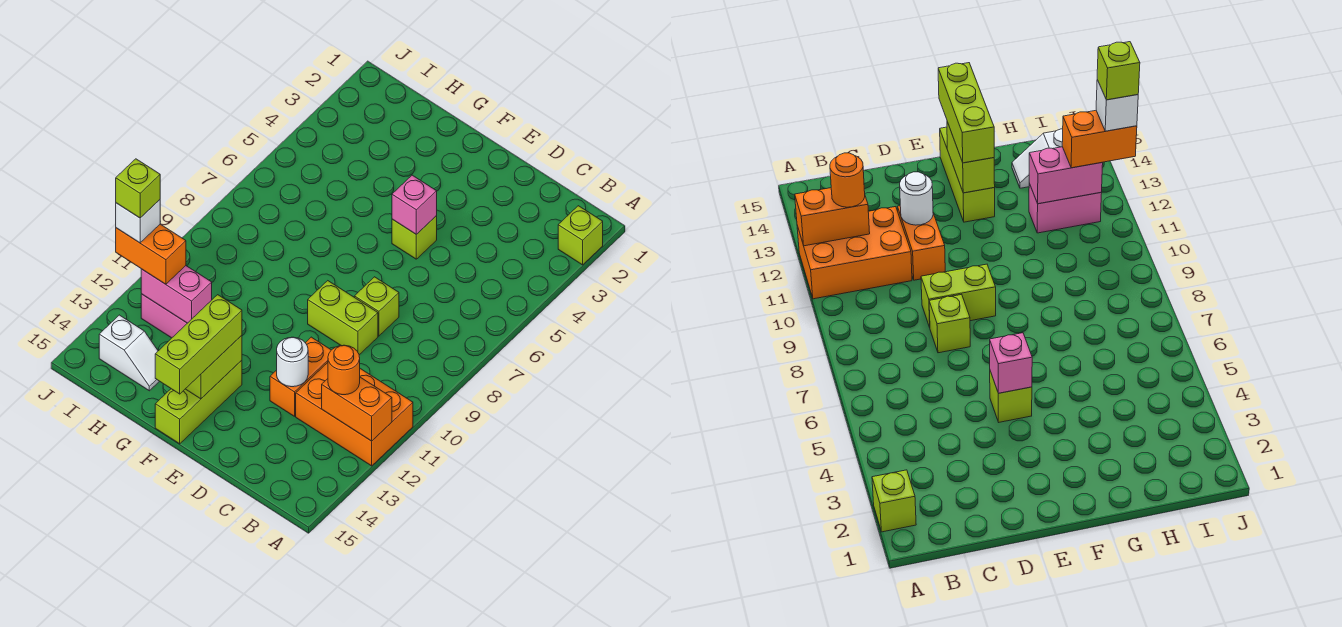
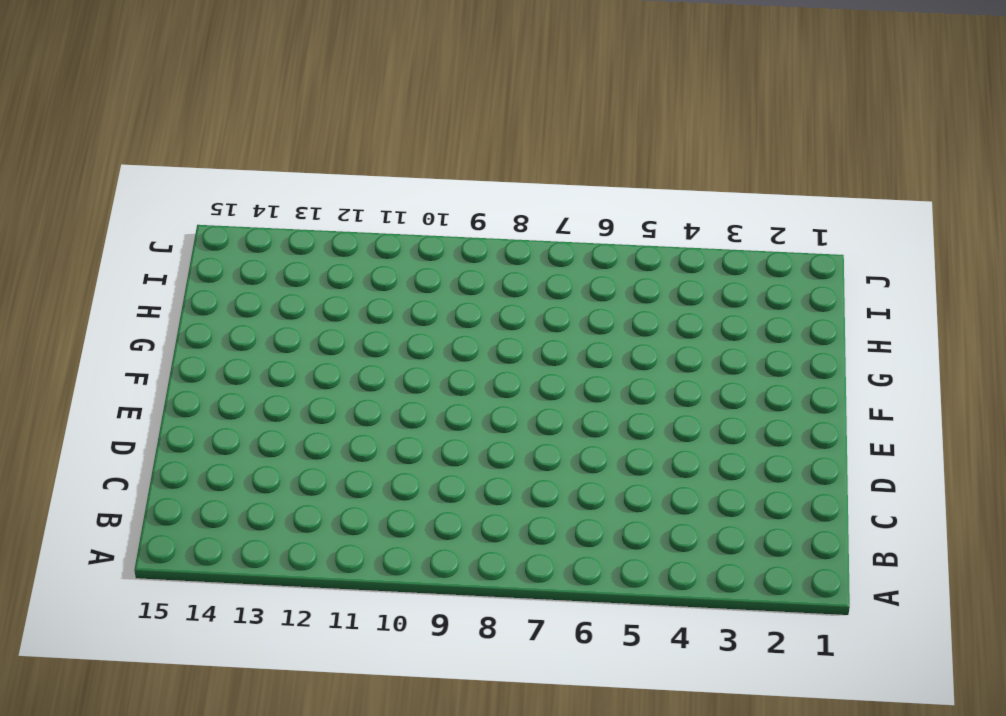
none -> lime brick A2 level 1
none -> orange brick A11:C12 level 1
none -> lime brick D8 level 1

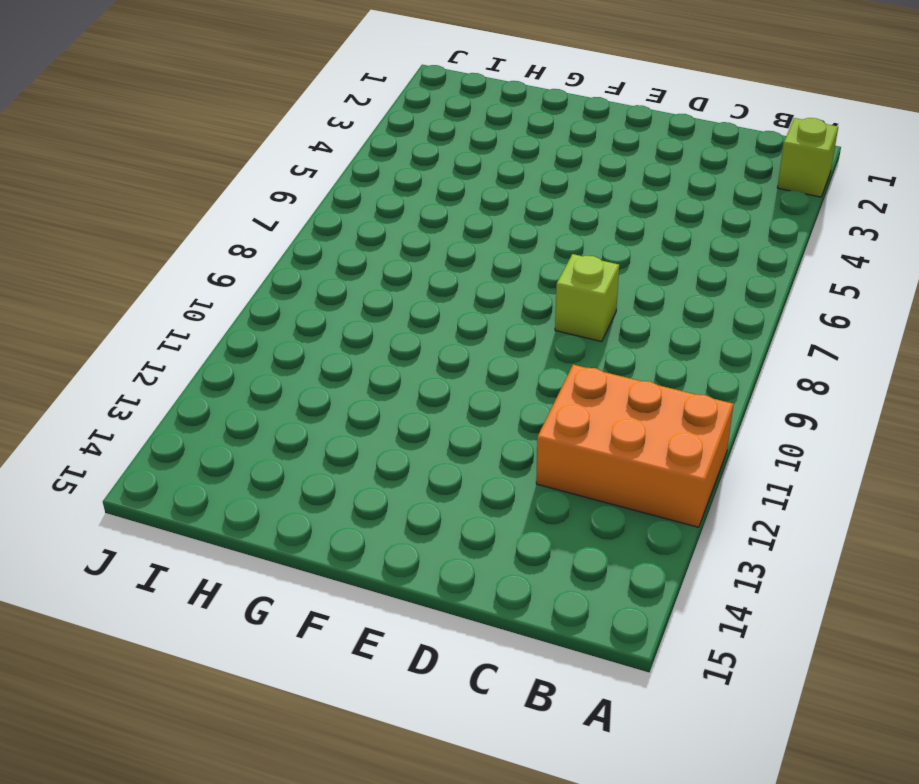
none -> lime brick D9:E9 level 1
none -> orange brick D11:D12 level 1
none -> lime brick E5 level 1

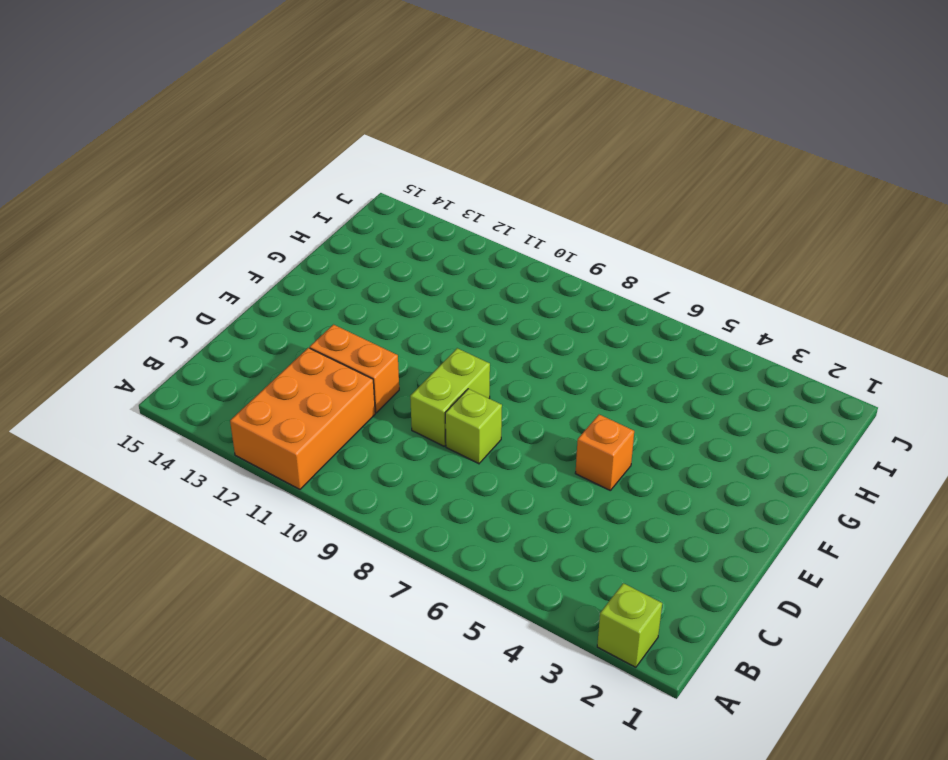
orange brick E5 level 1 -> lime brick E5 level 1
none -> lime brick F13:F15 level 1
none -> pink brick H12:I12 level 1
none -> white slope H14:I14 level 1 top I

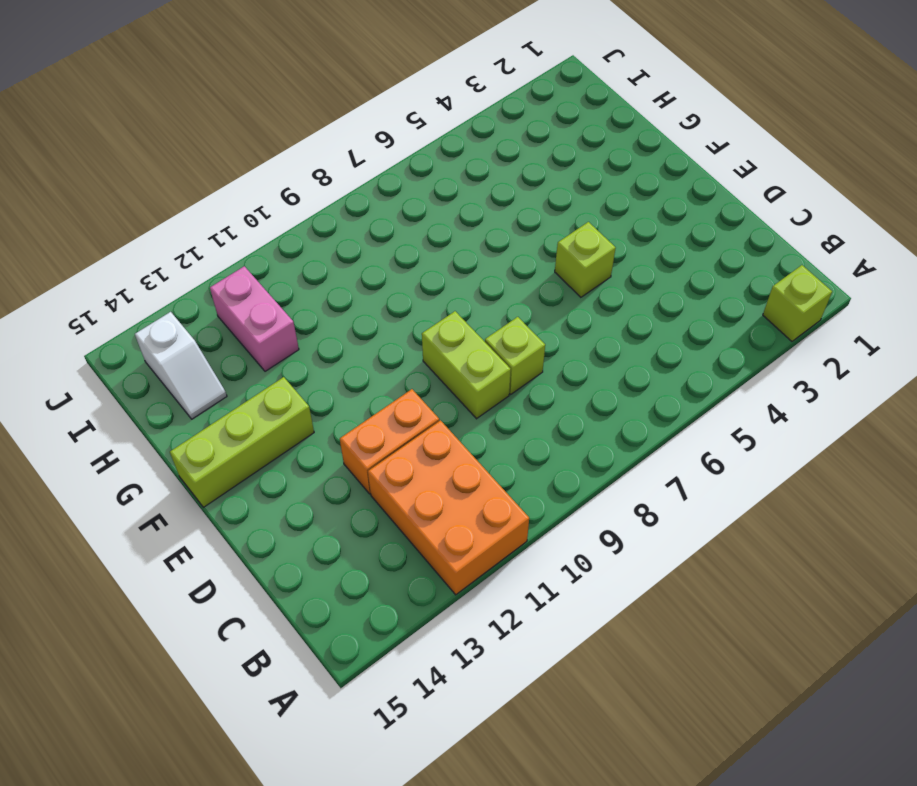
none -> orange brick A12:B12 level 2
none -> white round brick D12 level 2
none -> pink brick E5 level 2

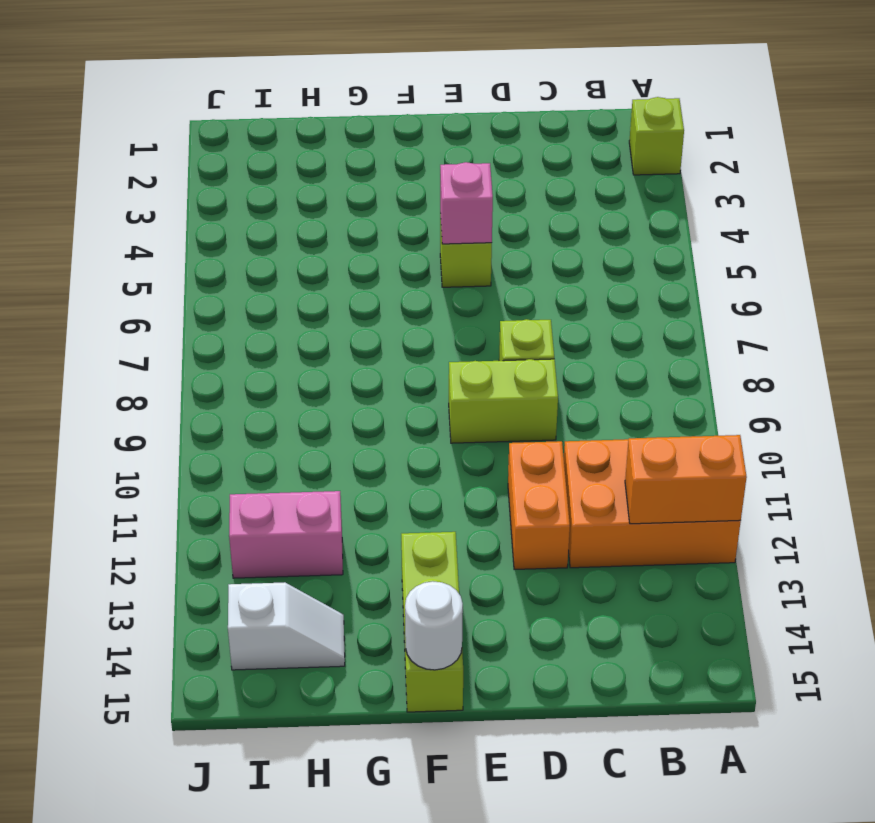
white round brick F15 level 2 -> white round brick D12 level 2
none -> lime brick F13:F14 level 2
none -> pink brick H12:I12 level 2
none -> orange round brick B12 level 3

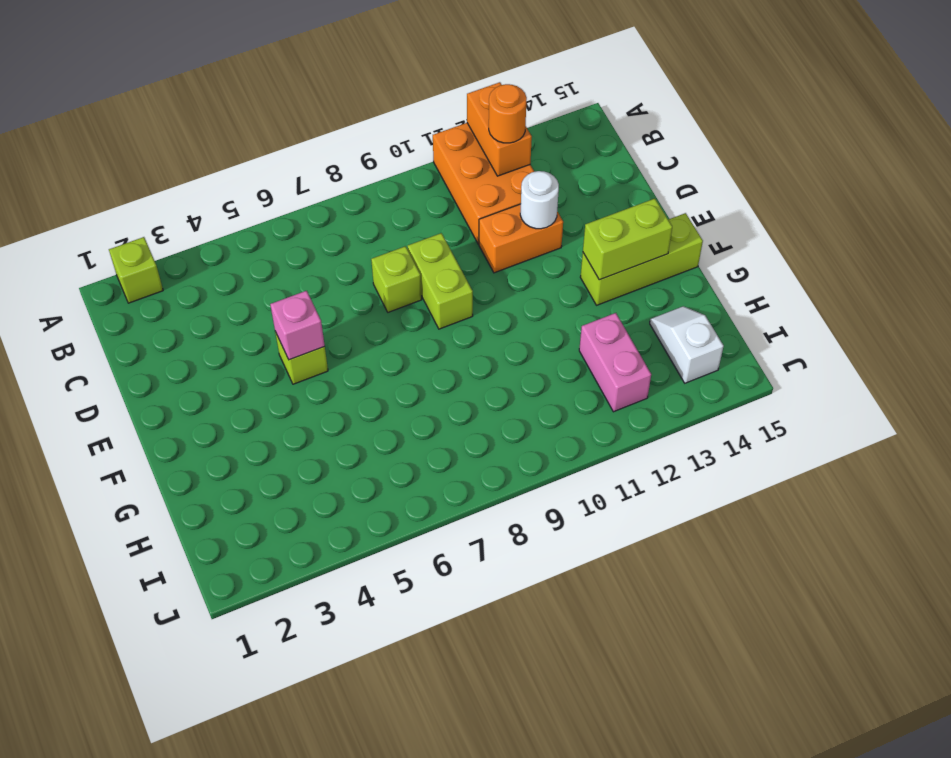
none -> pink brick H12:I12 level 2
none -> lime brick F13:F15 level 3
none -> orange brick I12:J12 level 3

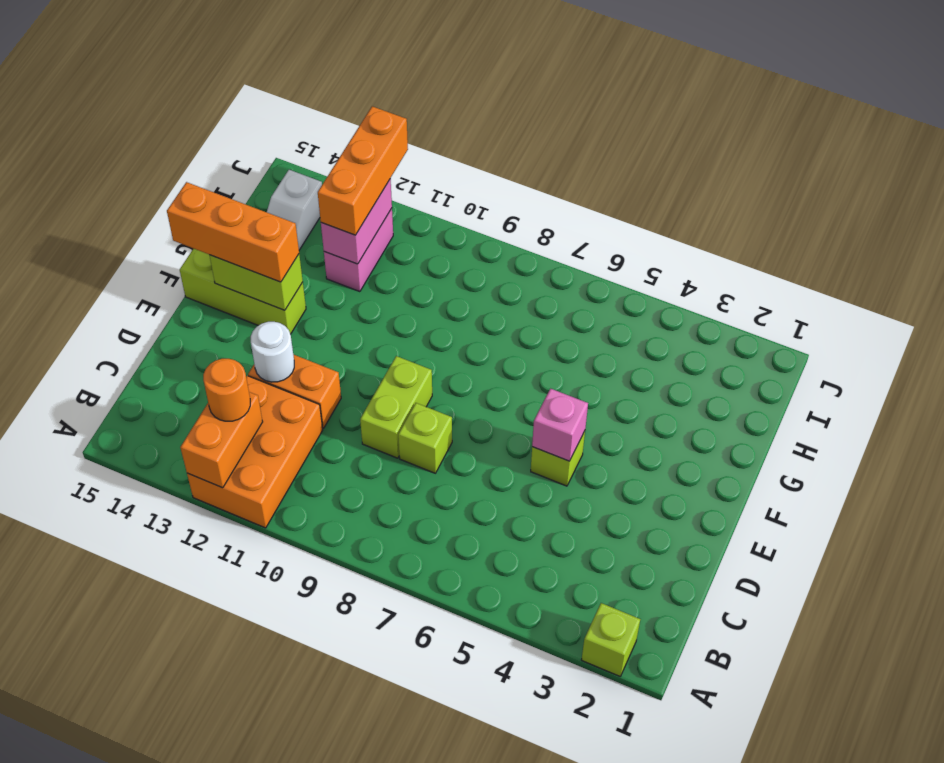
orange brick F13:F15 level 3 -> lime brick F13:F15 level 3
orange brick H12:J12 level 3 -> orange brick I12:J12 level 3
none -> white brick J12 level 4
none -> lime brick J12 level 5

